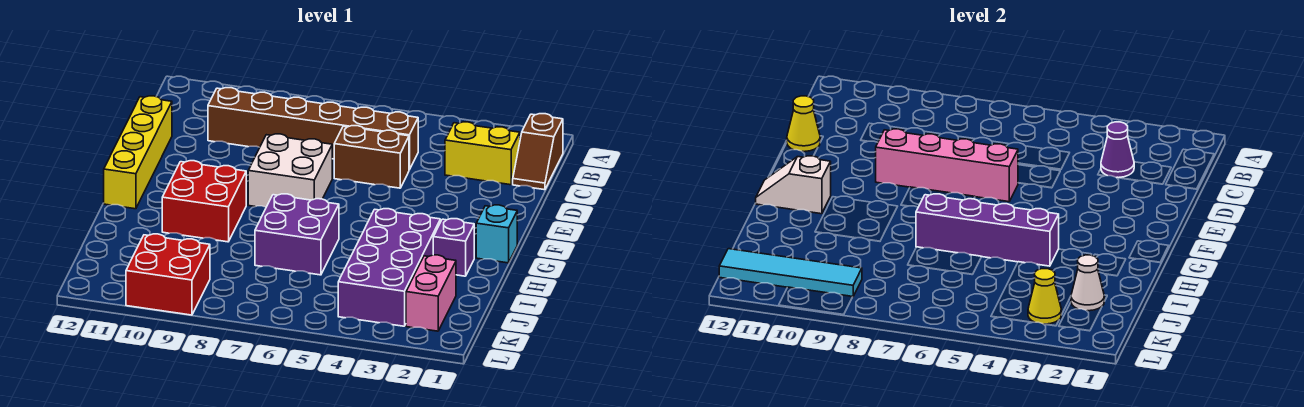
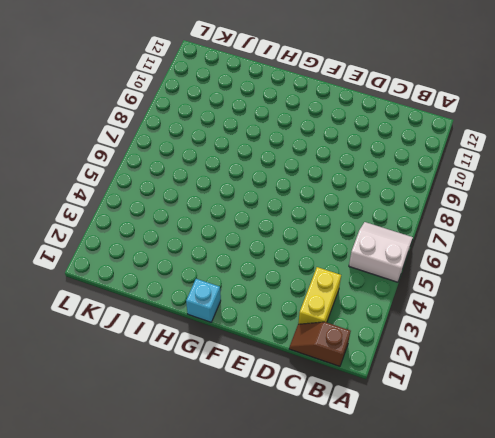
white slope A5:B6 level 1 top 5 -> none
none -> brown brick C5:C10 level 1
none -> brown brick D5:D6 level 1
none -> yellow brick D12:G12 level 1

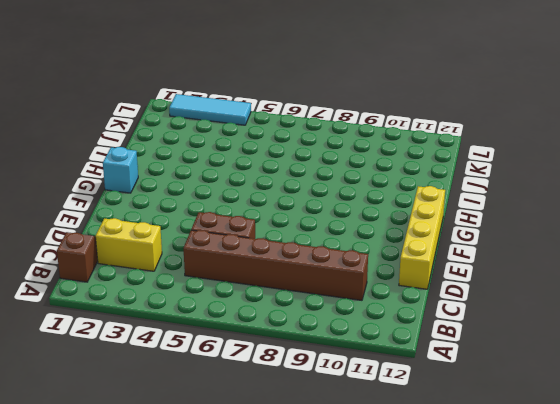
cyan tile L2:L4 level 1 -> none
none -> white brick E7:F8 level 1
none -> red brick G9:H10 level 1
none -> purple brick H2 level 1

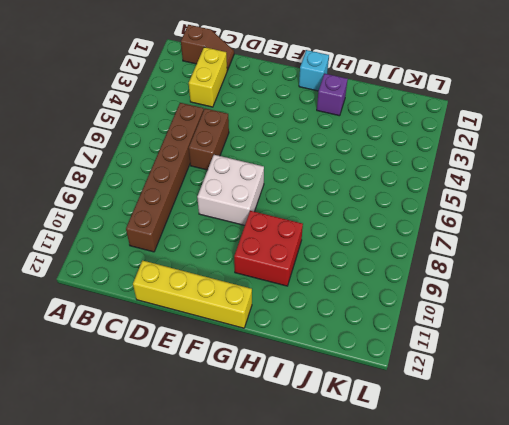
none -> purple brick H3:K4 level 1
none -> purple brick H6:I7 level 1
none -> pink brick J2:K2 level 1

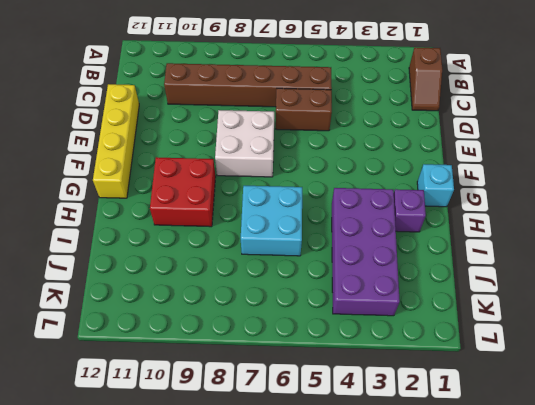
cyan brick H6:I7 level 1 -> purple brick H6:I7 level 1
none -> yellow brick C2:C3 level 1
none -> pink brick J2:K2 level 1
none -> red brick K9:L10 level 1

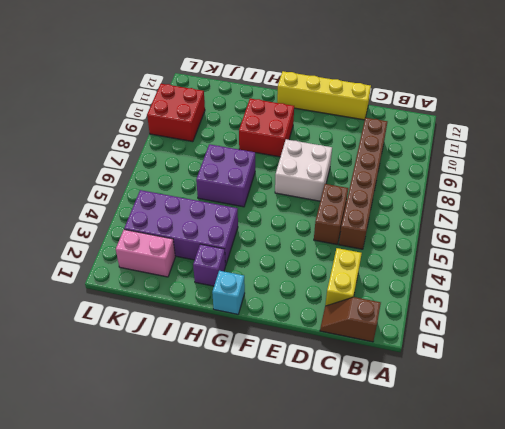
none -> purple cone C3 level 2
none -> yellow cone D12 level 2
none -> pink brick E6:E9 level 2

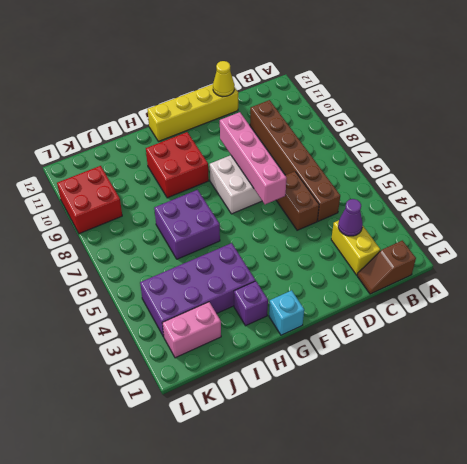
none -> white slope G11:G12 level 2 top 11
none -> purple brick H4:H7 level 2
none -> white cone J2 level 2

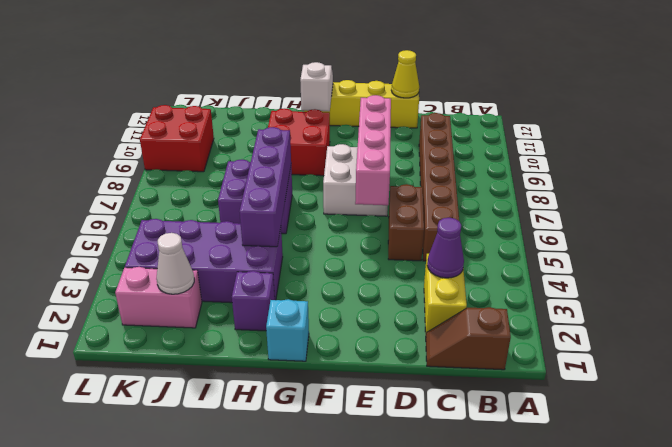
none -> yellow cone K3 level 2
none -> cyan tile K9:K12 level 2

